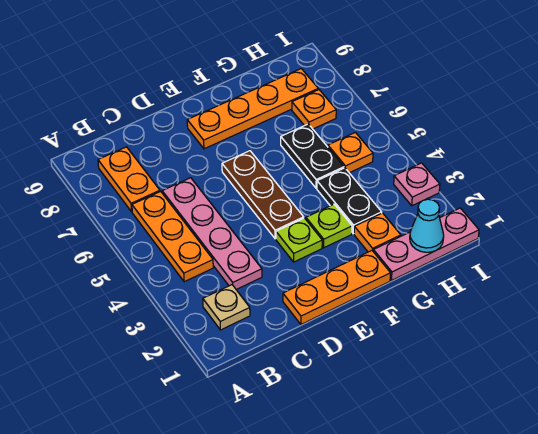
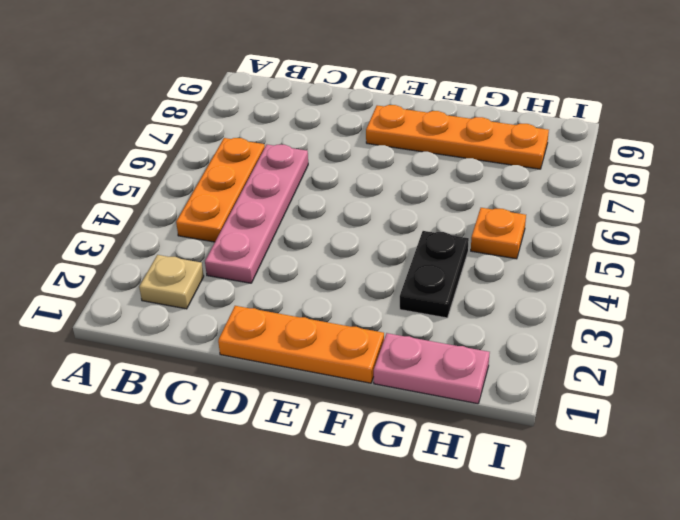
pink plate G1:H1 level 1 -> pink plate G1:I1 level 1
none -> orange plate B7:B8 level 1
none -> lime plate E3 level 1
none -> brown plate E4:E6 level 1

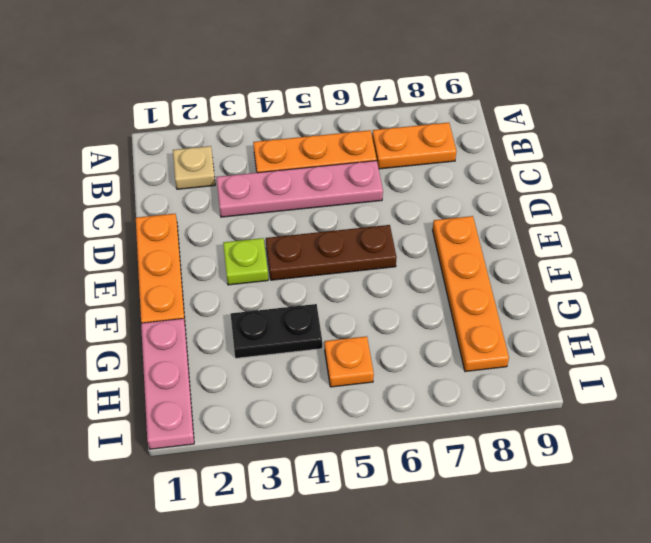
none -> lime plate F3 level 1
none -> orange plate G2 level 1
none -> black plate G5:G6 level 1

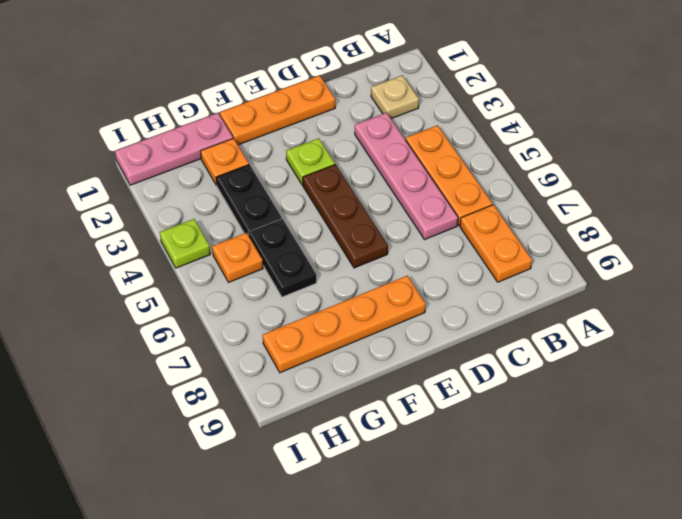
lime plate I4 level 1 -> lime plate F3 level 1
none -> orange plate H7 level 1
none -> pink plate I3 level 1
none -> cyan cone H1 level 2

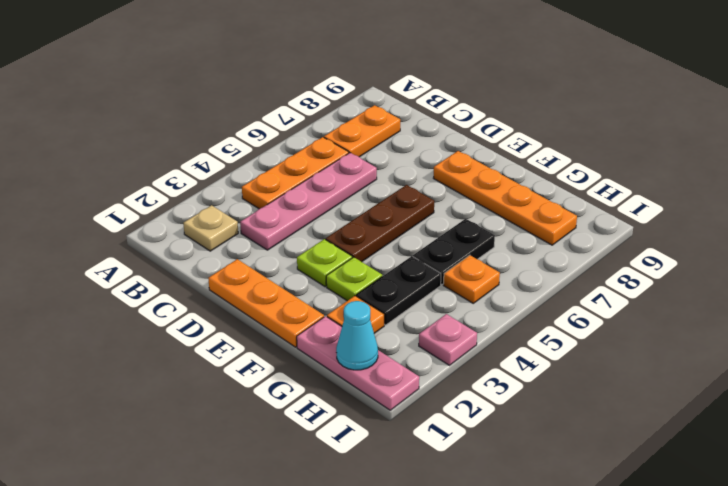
none -> orange plate H7 level 1

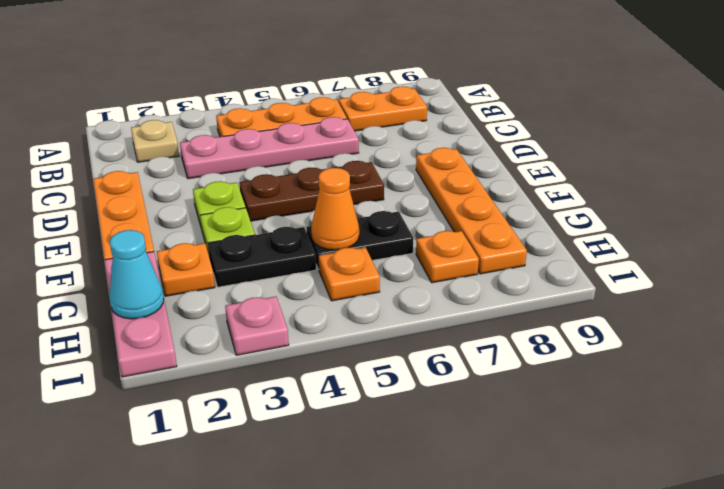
orange cone G5 level 2 -> none

